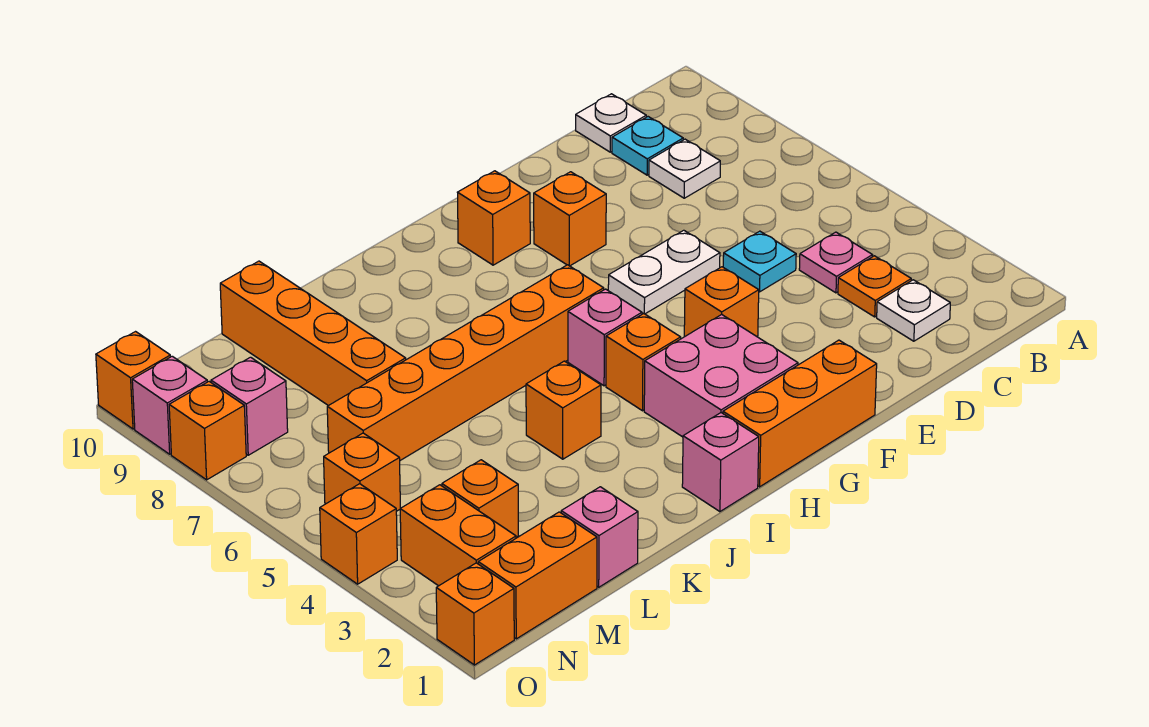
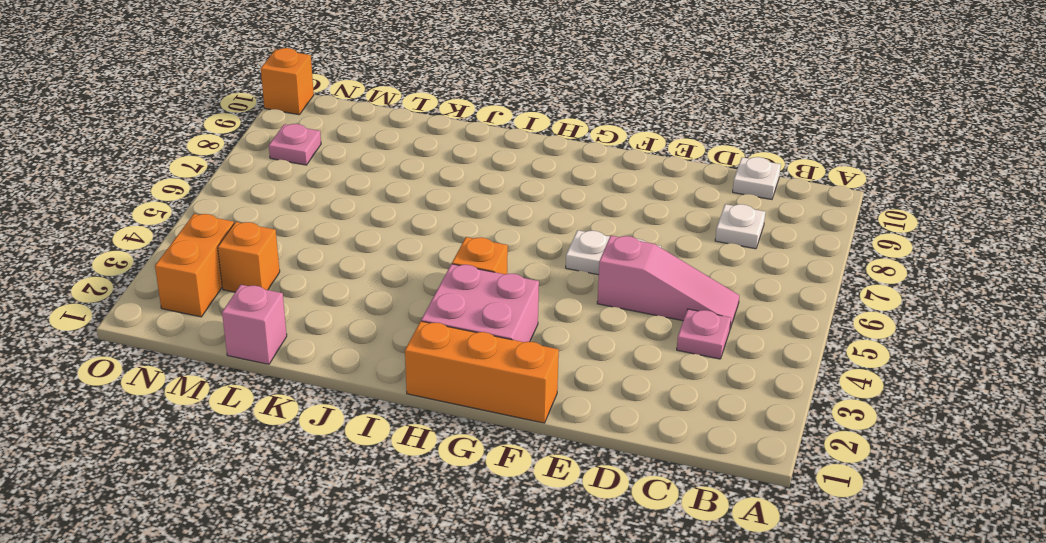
pink slope C5:E5 level 1 top E -> cyan plate D5 level 1
pink plate N8 level 1 -> pink brick N8 level 1
none -> white plate C2 level 1
none -> orange plate C3 level 1
none -> cyan plate C9 level 1
none -> orange brick F4 level 1

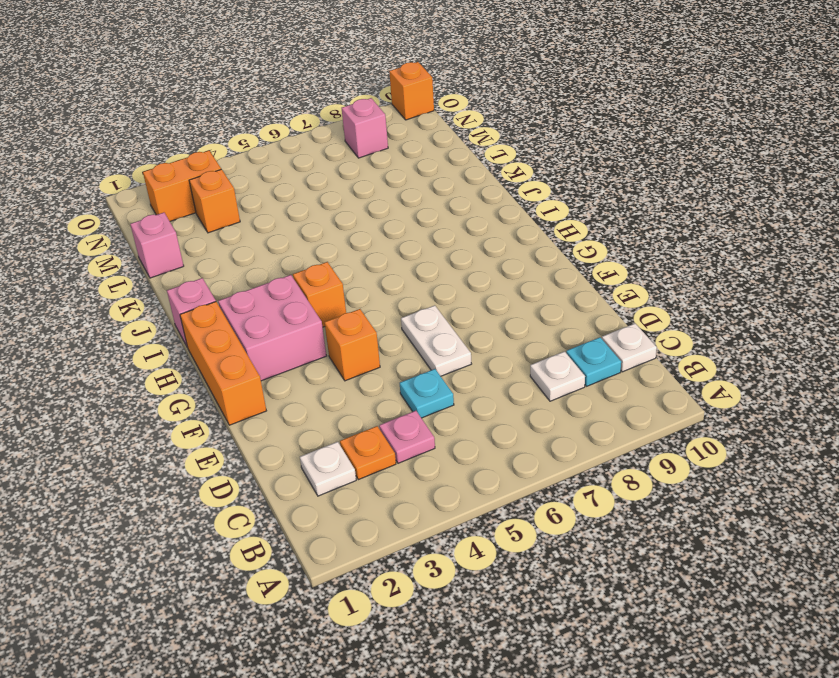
none -> orange brick F8 level 1
none -> orange brick G9 level 1
none -> pink brick H5 level 1
none -> orange brick H6:M6 level 1

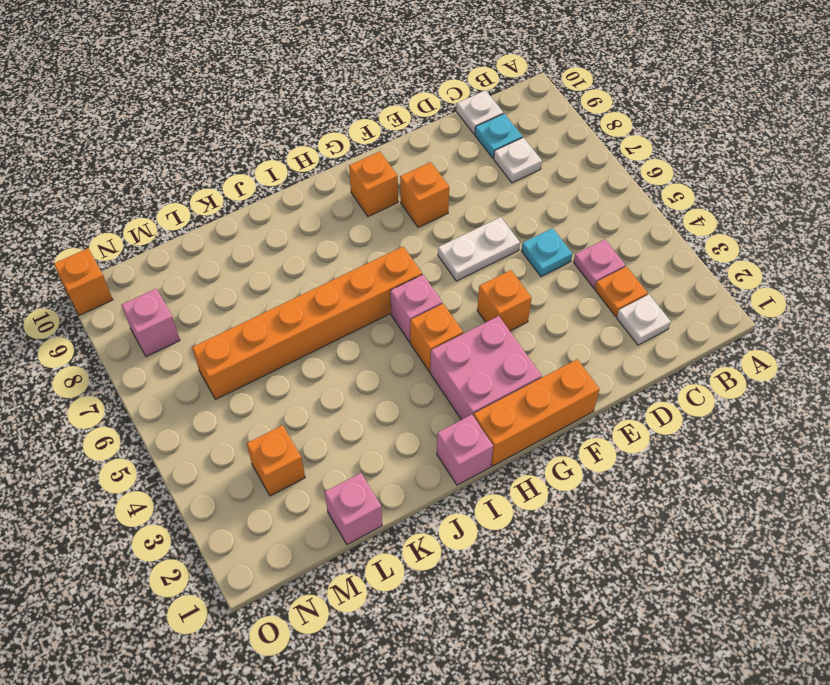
none -> orange brick J4 level 1
none -> orange brick L7:L10 level 1
none -> orange brick M1:N1 level 1
none -> orange brick N2:N3 level 1

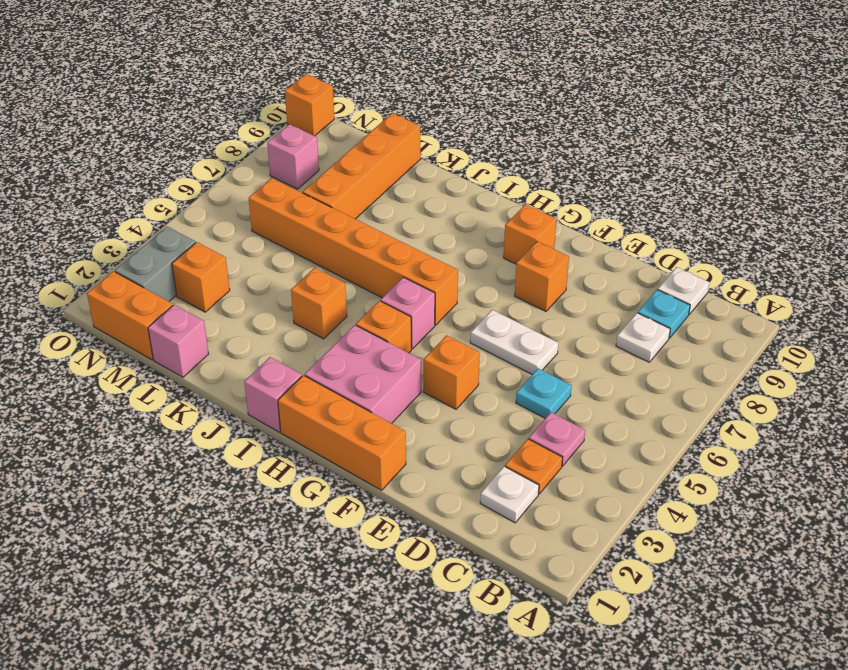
grey brick N2:N3 level 1 -> orange brick N2:N3 level 1
none -> orange brick N5 level 1
none -> orange brick O1 level 1
none -> orange brick O4 level 1
none -> orange brick O8 level 1

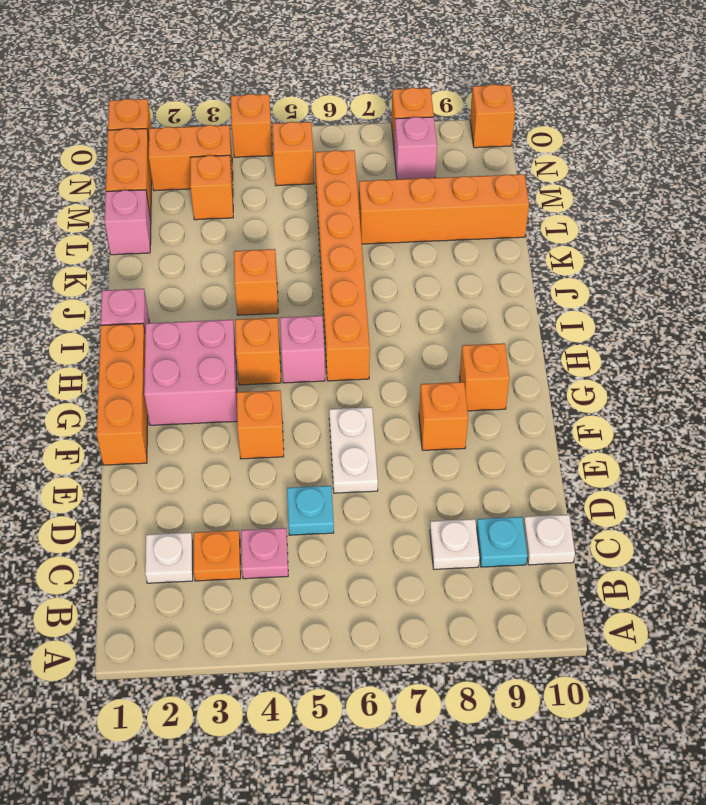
none -> pink brick O9 level 1

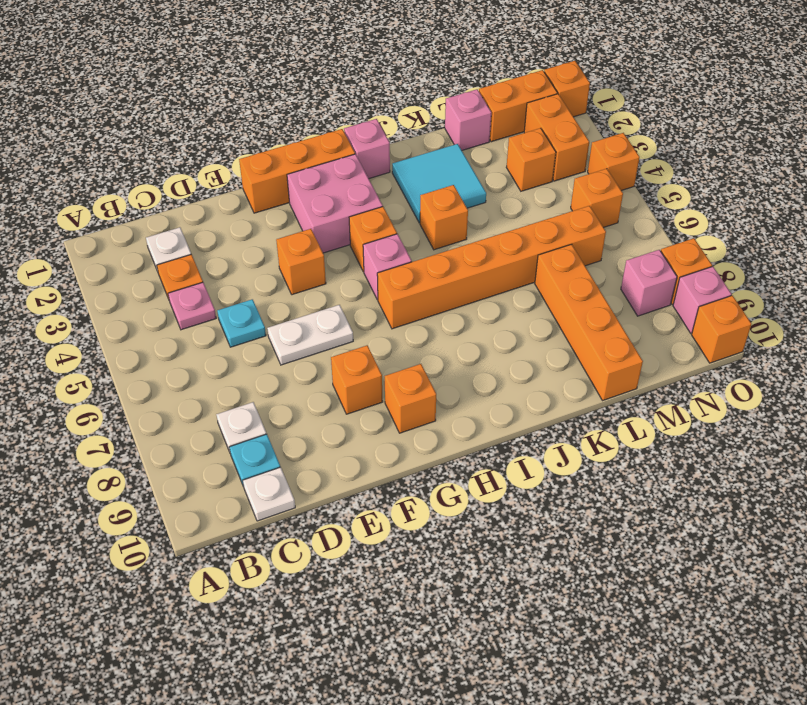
cyan tile J2:K3 level 1 -> none

